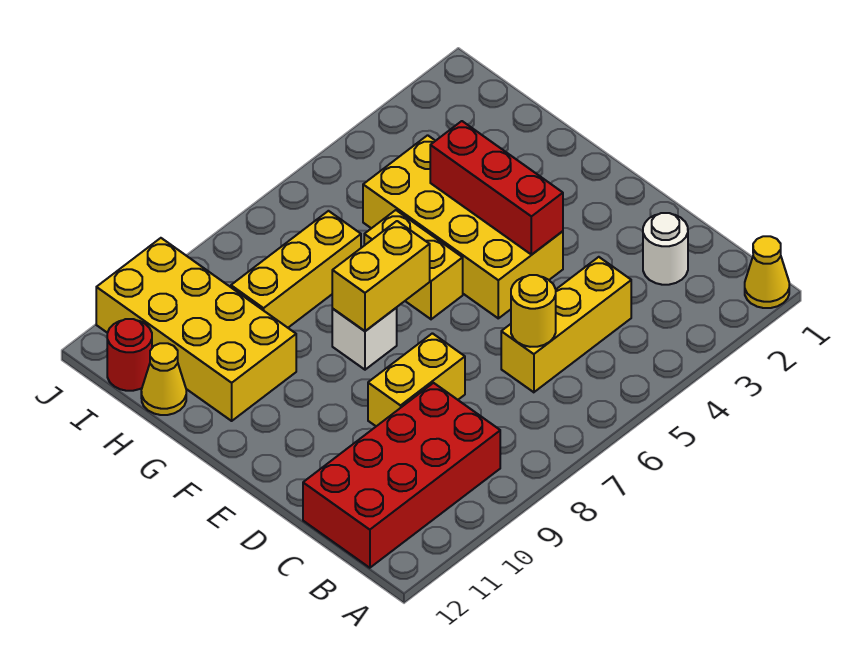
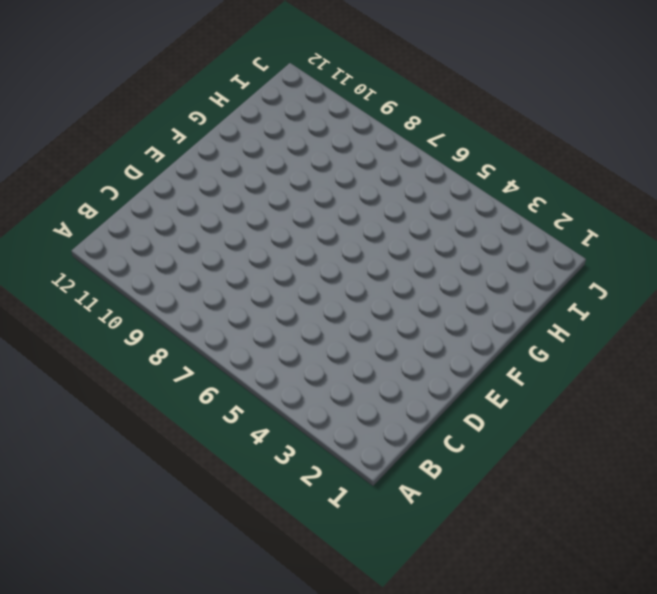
none -> yellow cone A1 level 1
none -> red brick B9:C12 level 1
none -> white round brick C2 level 1

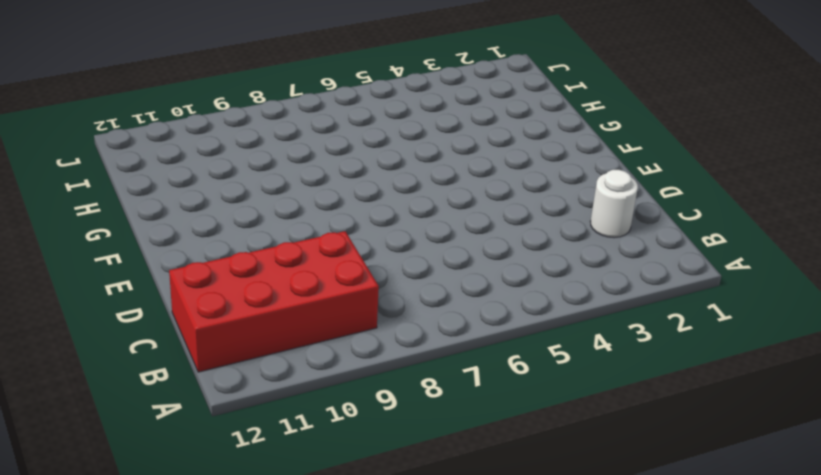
none -> yellow cone A1 level 1
none -> yellow brick C4:C6 level 1
none -> yellow brick D8:D9 level 1

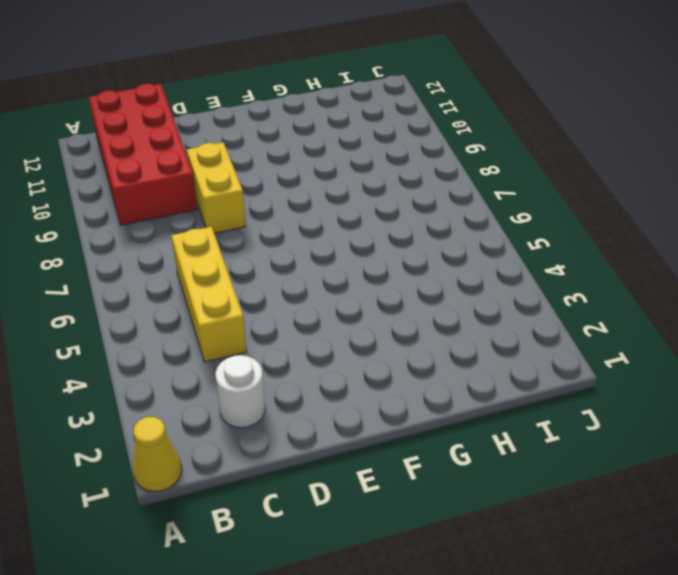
none -> yellow brick E4:H5 level 1
none -> yellow brick F6:G6 level 1
none -> white brick F8 level 1

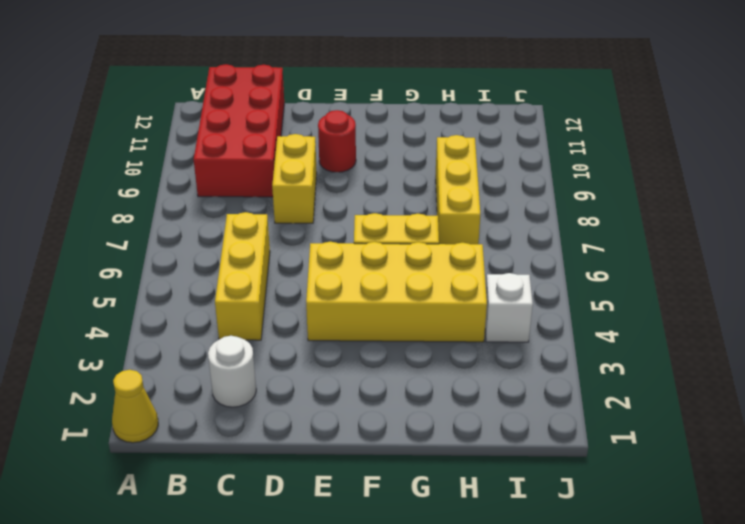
red round brick E10 level 1 -> red round brick I12 level 1
white brick I4 level 1 -> white brick F8 level 1
none -> yellow brick G10:J11 level 1
none -> yellow cone H12 level 1
none -> yellow round brick C6 level 2

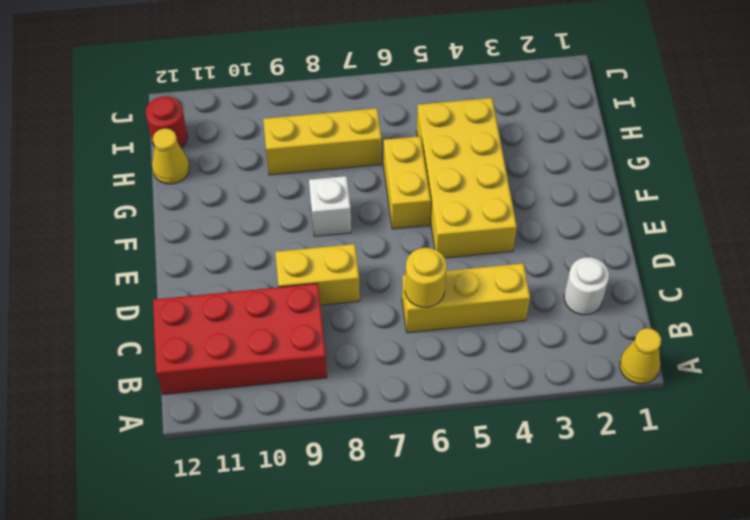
none -> yellow brick G10:J11 level 1
none -> red brick E4:G4 level 2
none -> yellow brick F7:F8 level 2

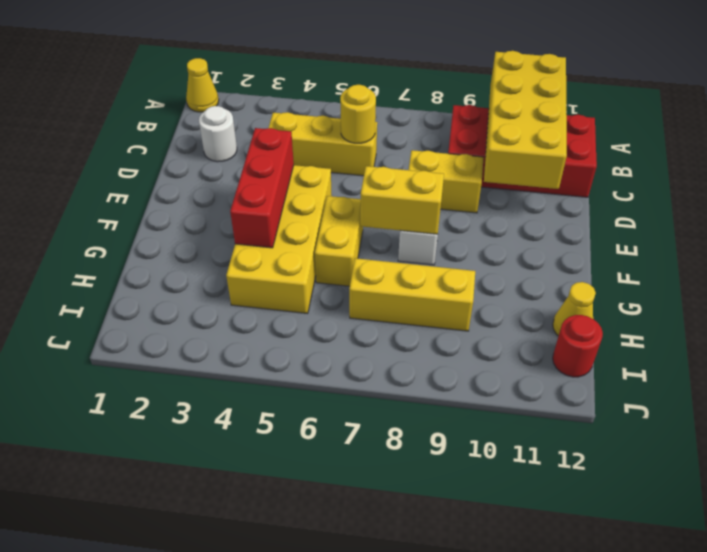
yellow brick A10:D11 level 2 -> yellow brick G10:J11 level 1

